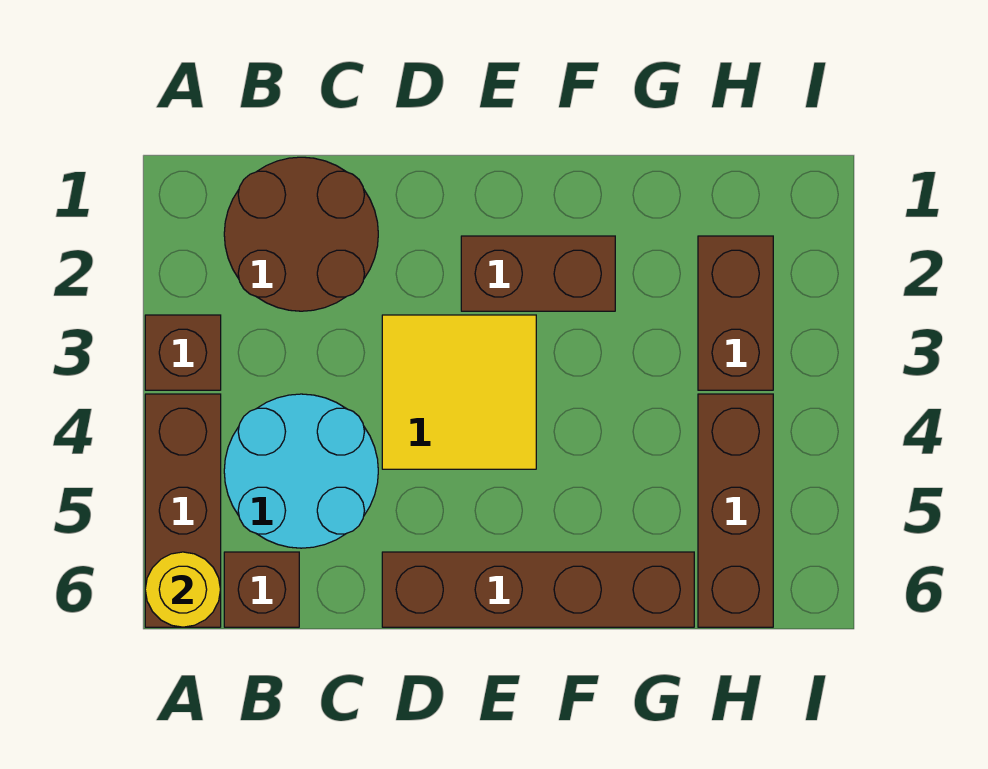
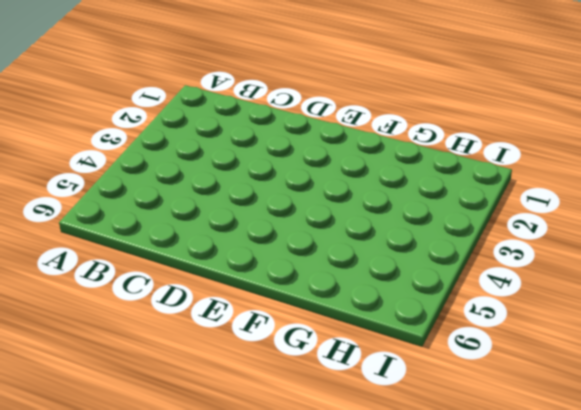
none -> brown brick A3 level 1
none -> brown brick A4:A6 level 1

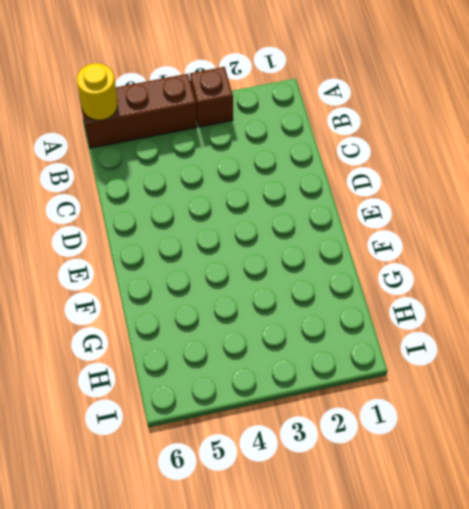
none -> brown round brick B1:C2 level 1
none -> cyan round brick B4:C5 level 1

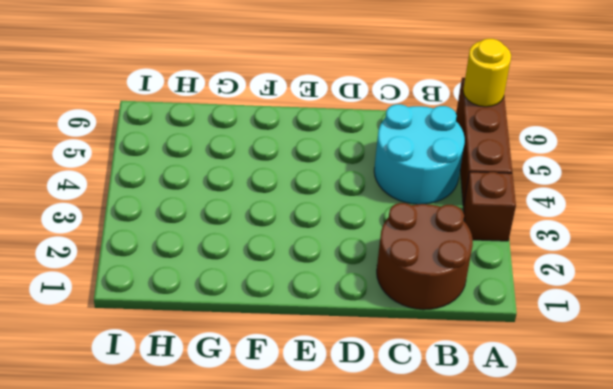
none -> brown brick B6 level 1
none -> yellow tile D3:E4 level 1

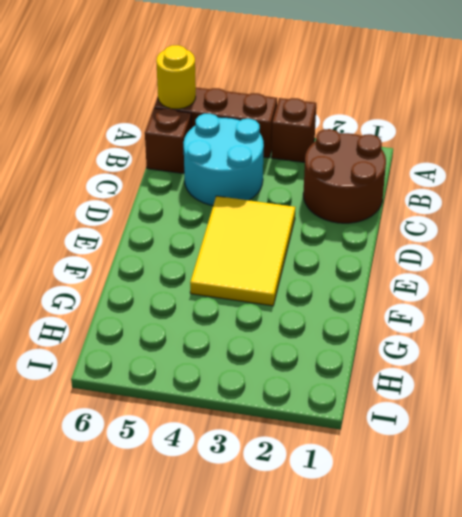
yellow tile D3:F4 level 1 -> yellow tile D3:E4 level 1
none -> brown brick D6:G6 level 1
none -> brown brick E2:F2 level 1

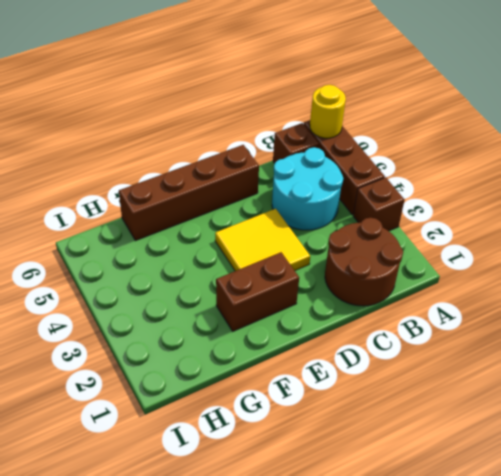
none -> brown brick H2:H3 level 1
none -> brown brick H4:H6 level 1

